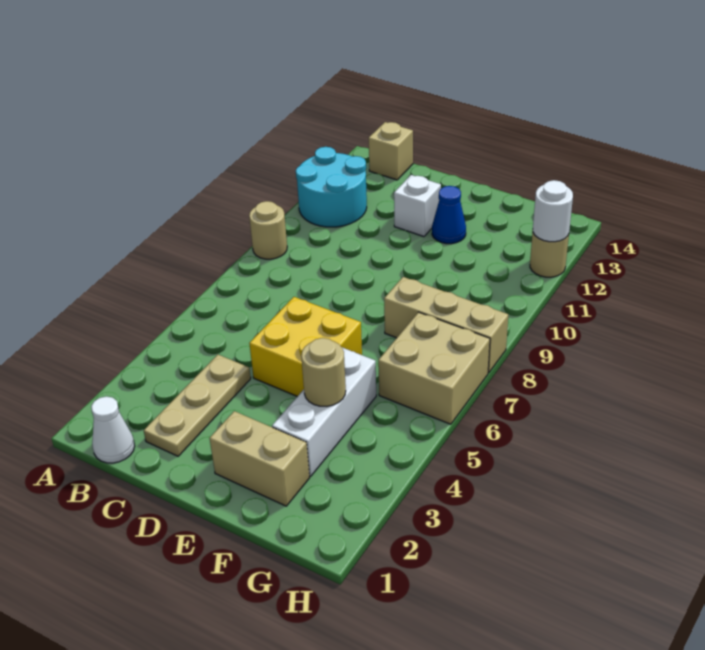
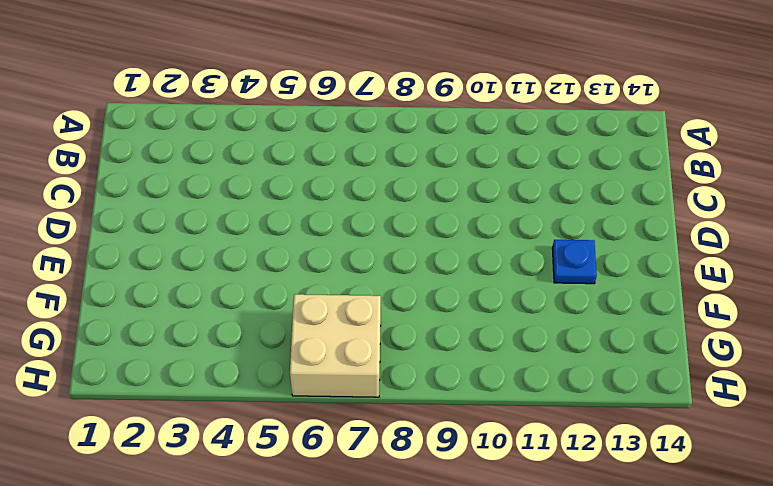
blue plate E12 level 1 -> blue cone E12 level 1
none -> tan round brick A9 level 1
none -> cyan round brick A11:B12 level 1
none -> white cone B1 level 1

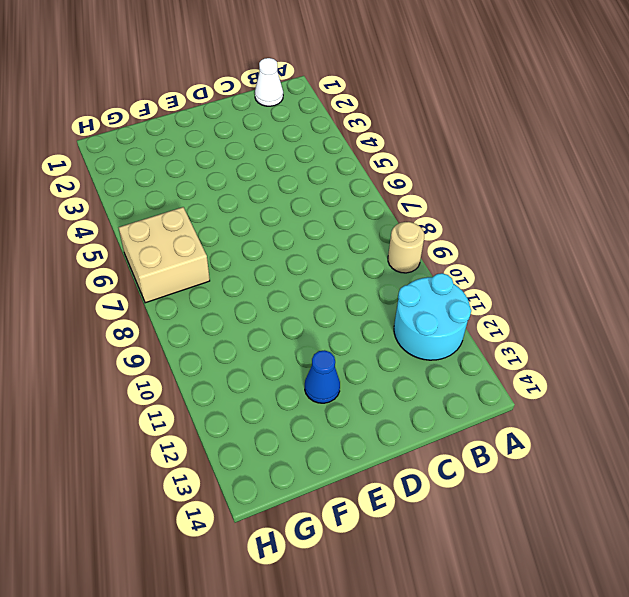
none -> tan brick B14 level 1
none -> tan plate C2:C4 level 1
none -> yellow brick D5:E6 level 1

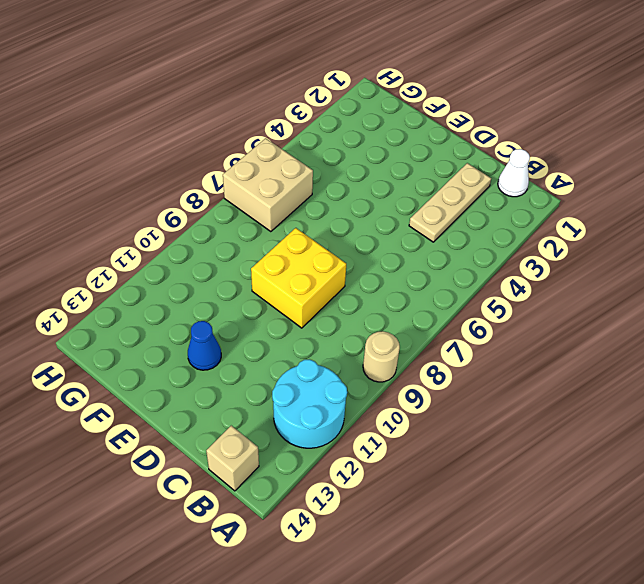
yellow brick D8:E9 level 1 -> yellow brick D5:E6 level 1
none -> white brick D12 level 1
none -> tan brick E2:F2 level 1
none -> white brick F3:F5 level 1

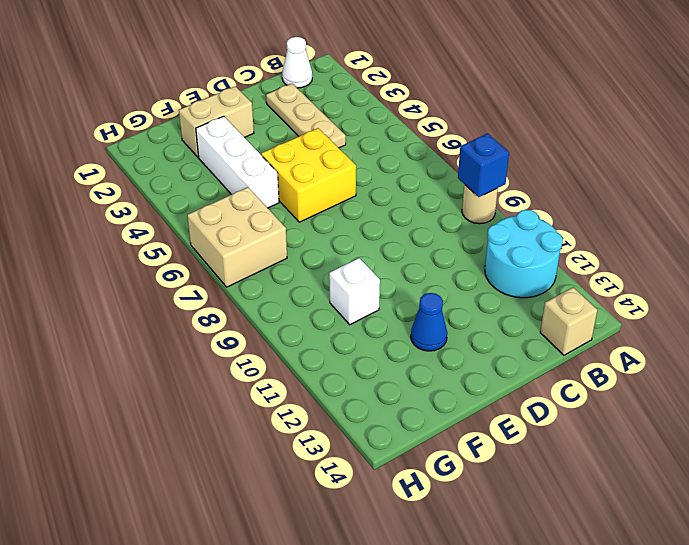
blue brick A9 level 2 -> none
white brick F10 level 1 -> white brick D12 level 1
none -> tan brick F8:H8 level 1
none -> tan round brick H12 level 1
none -> tan round brick F4 level 2

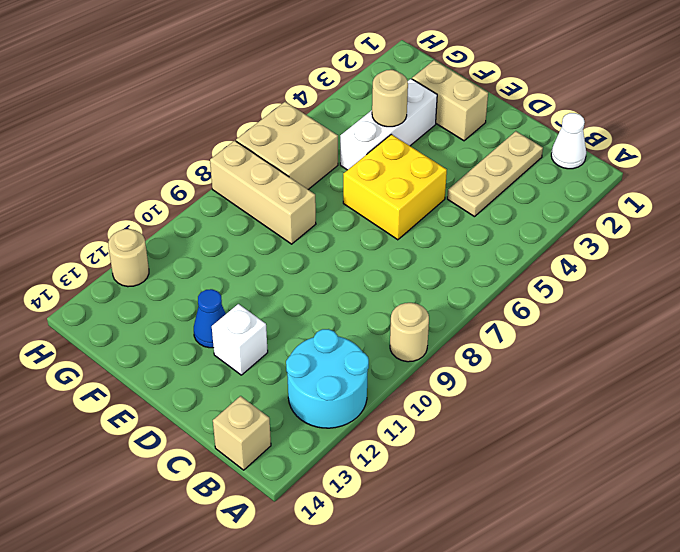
none -> white round brick H12 level 2

